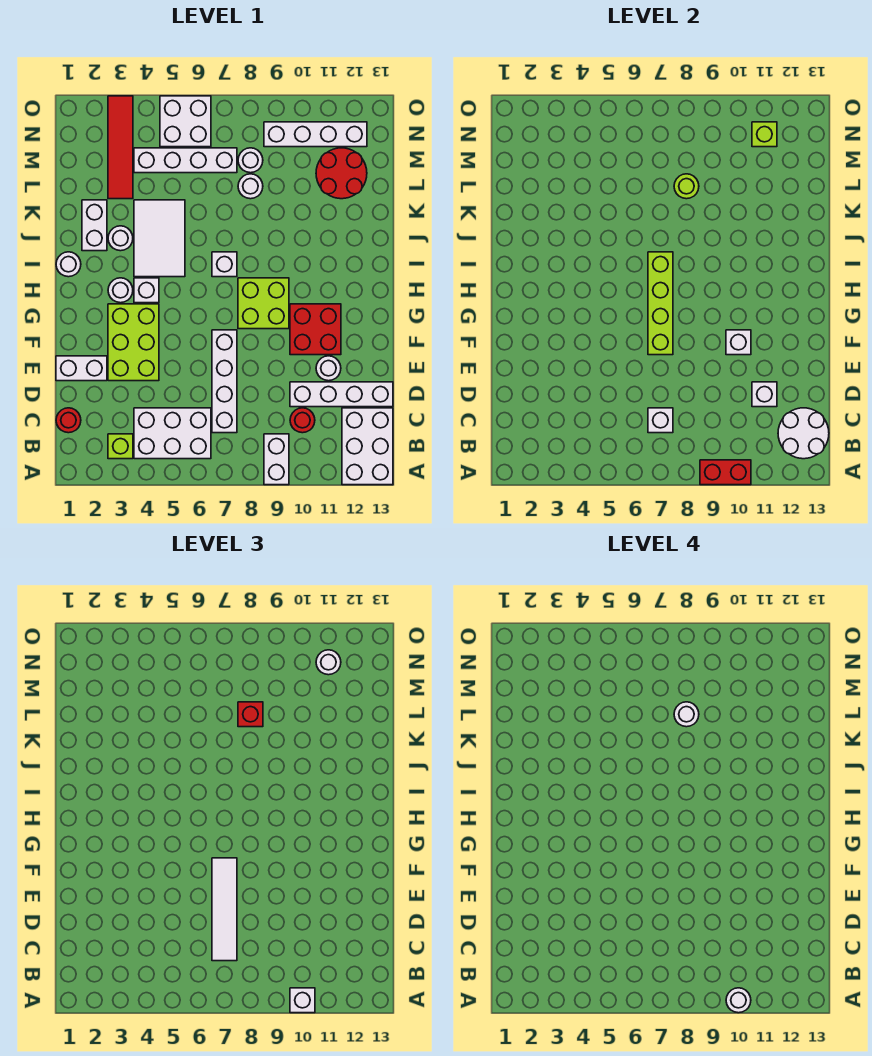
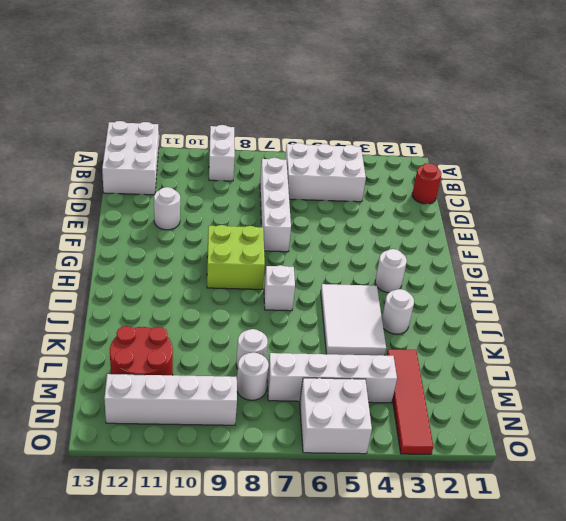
none -> lime brick B3 level 1
none -> red round brick C10 level 1
none -> white brick D10:D13 level 1
none -> white brick E1:E2 level 1

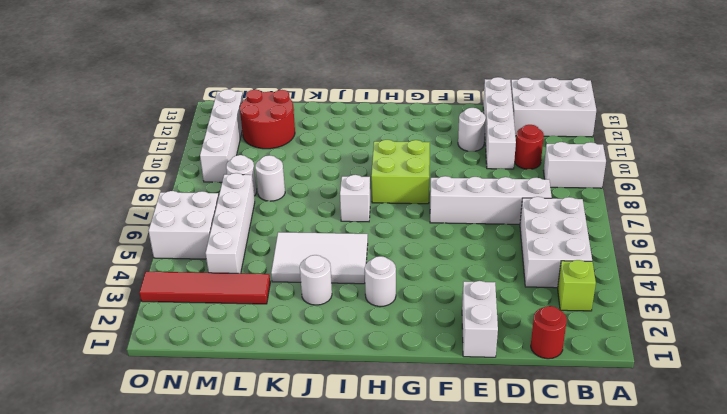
none -> lime brick E3:G4 level 1
none -> red brick F10:G11 level 1
none -> white brick H4 level 1
none -> white round brick I1 level 1

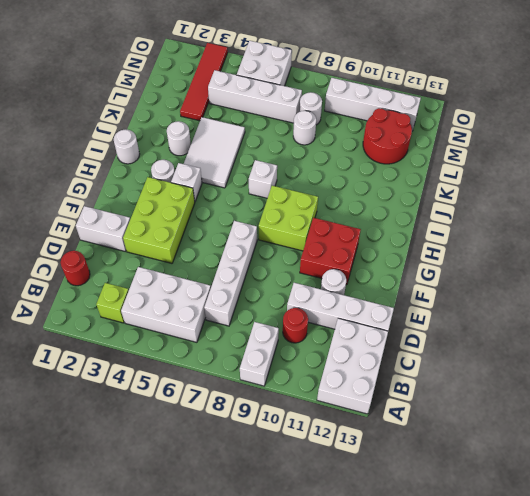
none -> white brick J2:K2 level 1
none -> red brick A9:A10 level 2
none -> white round brick B12:C13 level 2
none -> white brick C7 level 2

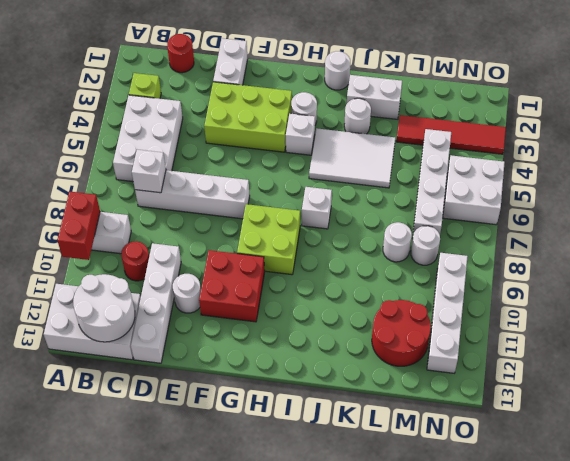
none -> white brick D11 level 2
none -> lime brick F7:I7 level 2
none -> white brick F10 level 2
none -> lime round brick L8 level 2

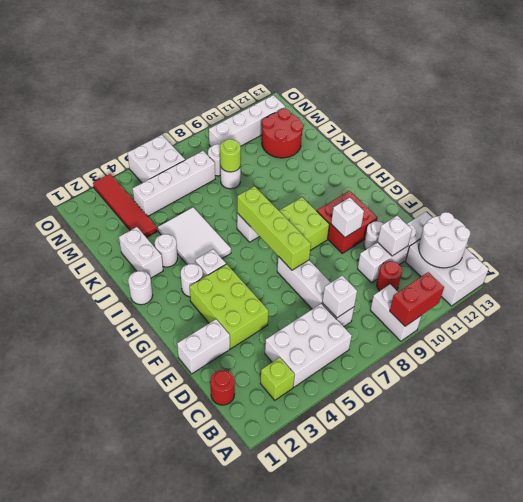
none -> lime brick N11 level 2
none -> white brick A10 level 3
none -> white tile C7:F7 level 3
none -> red brick L8 level 3

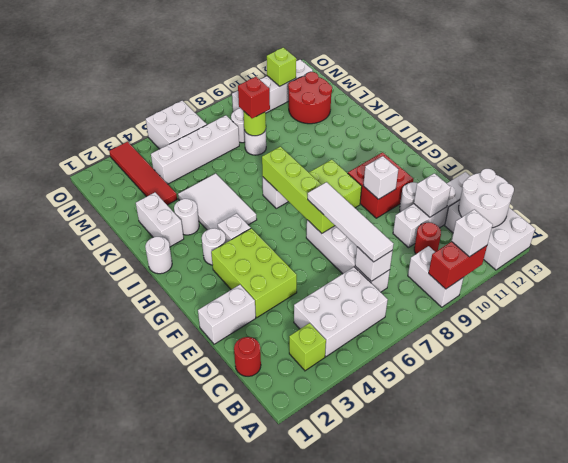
none -> white round brick N11 level 3
none -> white round brick A10 level 4
none -> white round brick L8 level 4

